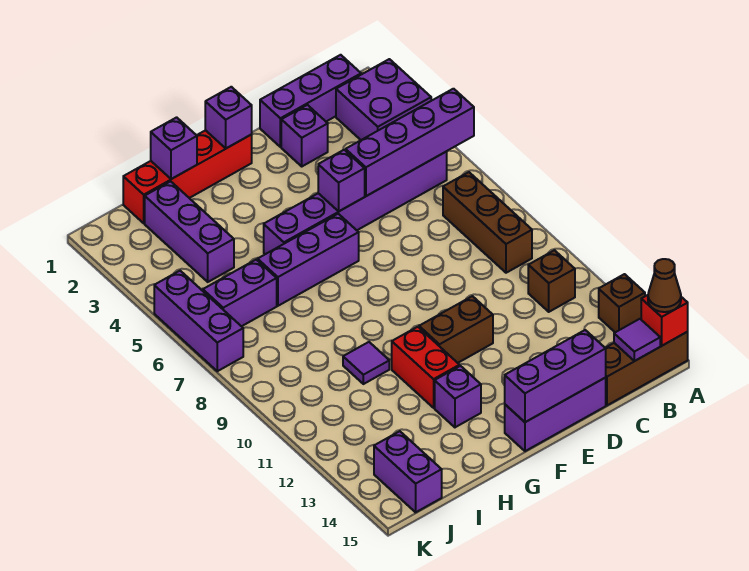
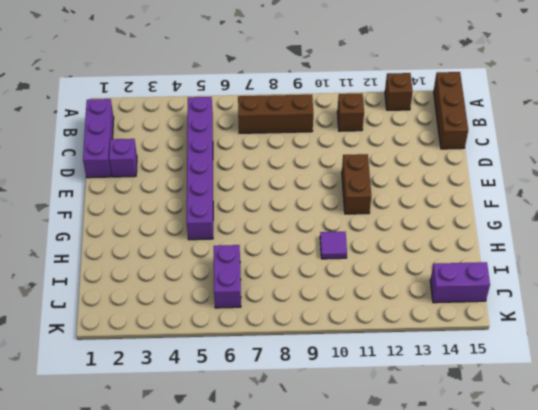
none -> purple brick A2:B3 level 1
none -> purple brick D15:F15 level 1
none -> red brick F1:I1 level 1

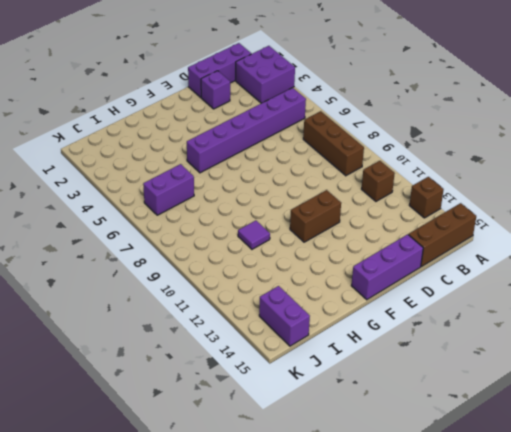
none -> red brick F1:I1 level 1
none -> purple brick F6:H6 level 1
none -> red brick G11:G12 level 1

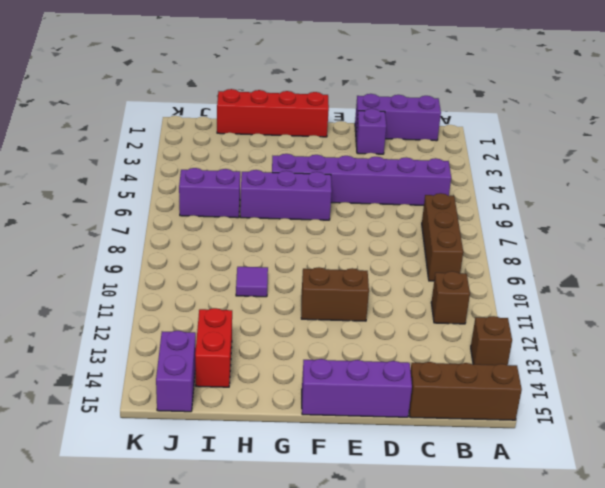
red brick I13:I14 level 1 -> red brick G11:G12 level 1
none -> purple brick A2:B3 level 1
none -> purple brick G13 level 1
none -> purple brick I2:I4 level 1

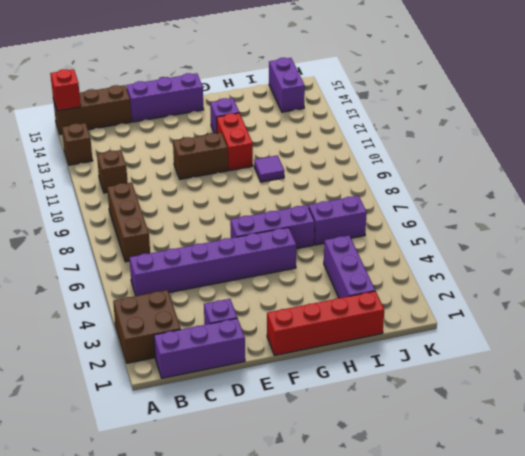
brown brick A2:B3 level 1 -> purple brick A2:B3 level 1
none -> purple brick K5:K7 level 1
none -> purple brick A5:D5 level 2
none -> purple tile B15 level 2

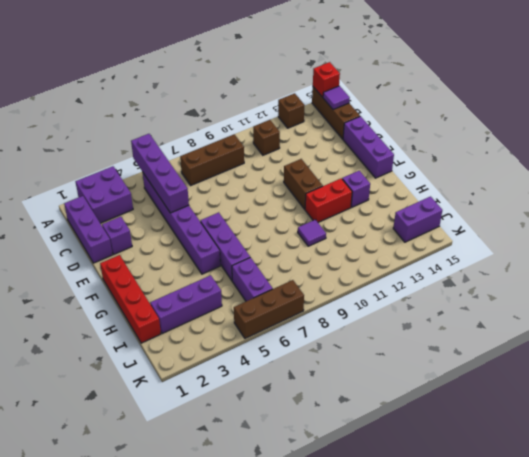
brown brick K5:K7 level 1 -> purple brick K5:K7 level 1
none -> purple brick D15:F15 level 2
none -> purple brick E5 level 2
none -> purple brick F1 level 2

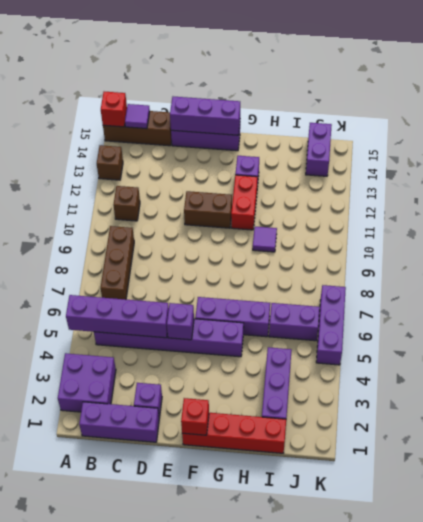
red brick F1 level 2 -> purple brick F1 level 2
none -> purple brick H1 level 2
none -> brown cone A15 level 3

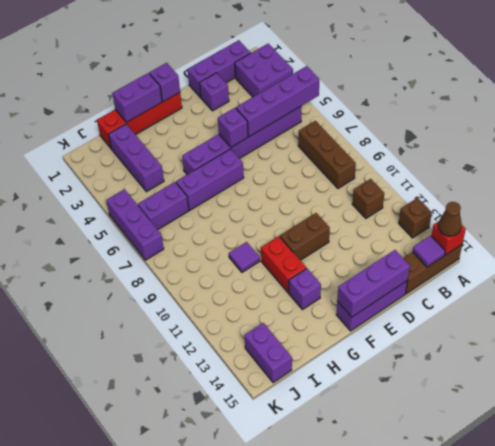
purple brick G1:H1 level 2 -> purple brick H1 level 2

